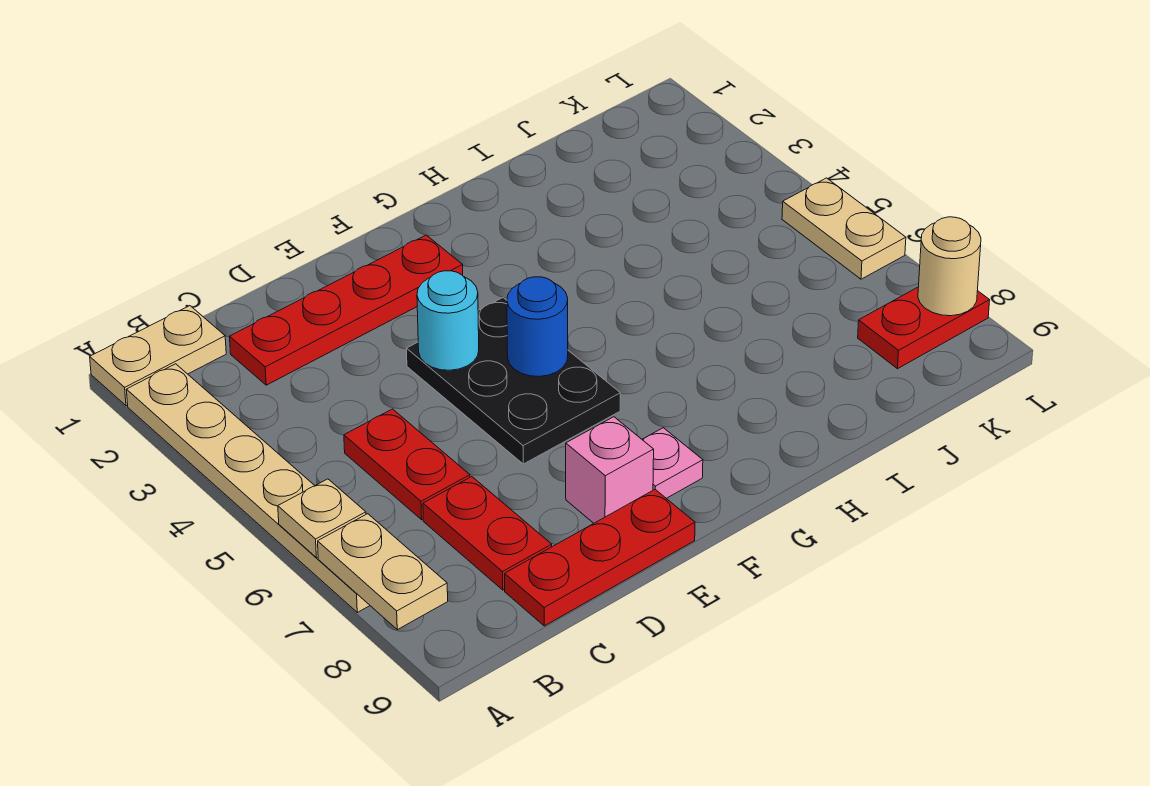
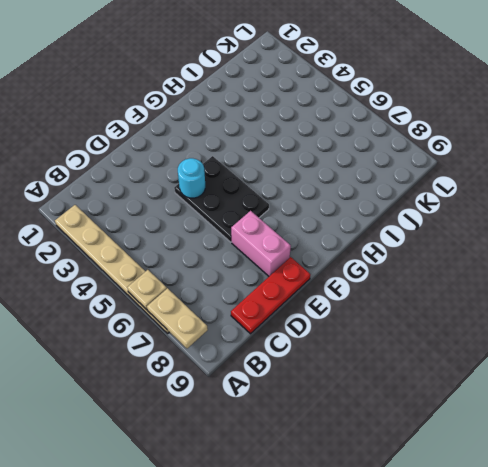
pink brick E7:E8 level 1 -> pink brick E8 level 1
none -> tan plate A1:B1 level 1
none -> red plate C2:F2 level 1
none -> red plate C5:C6 level 1

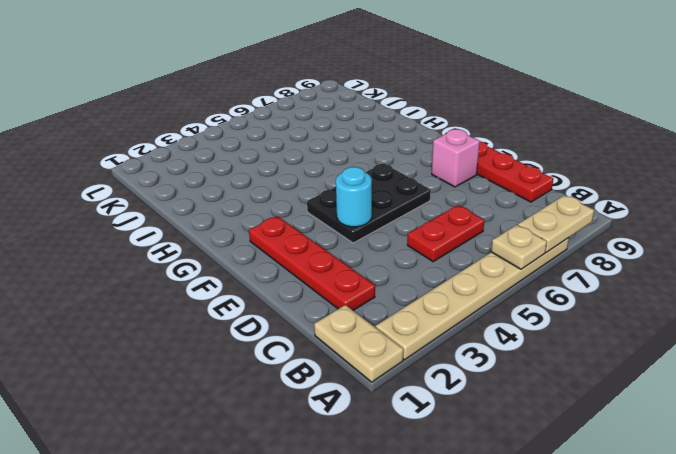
none -> red plate C7:C8 level 1
none -> pink plate F8 level 1
none -> red plate K8:L8 level 1

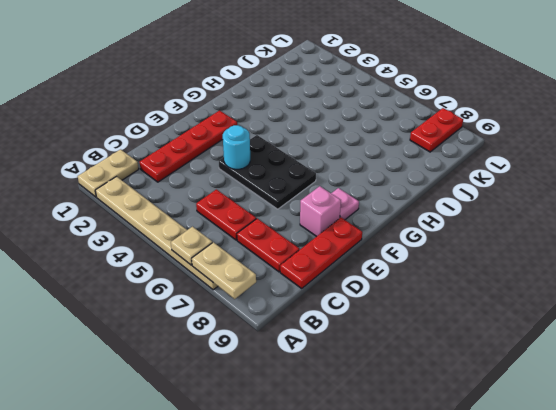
none -> tan plate L5:L6 level 1
none -> blue round brick F5 level 2
none -> tan round brick L8 level 2

